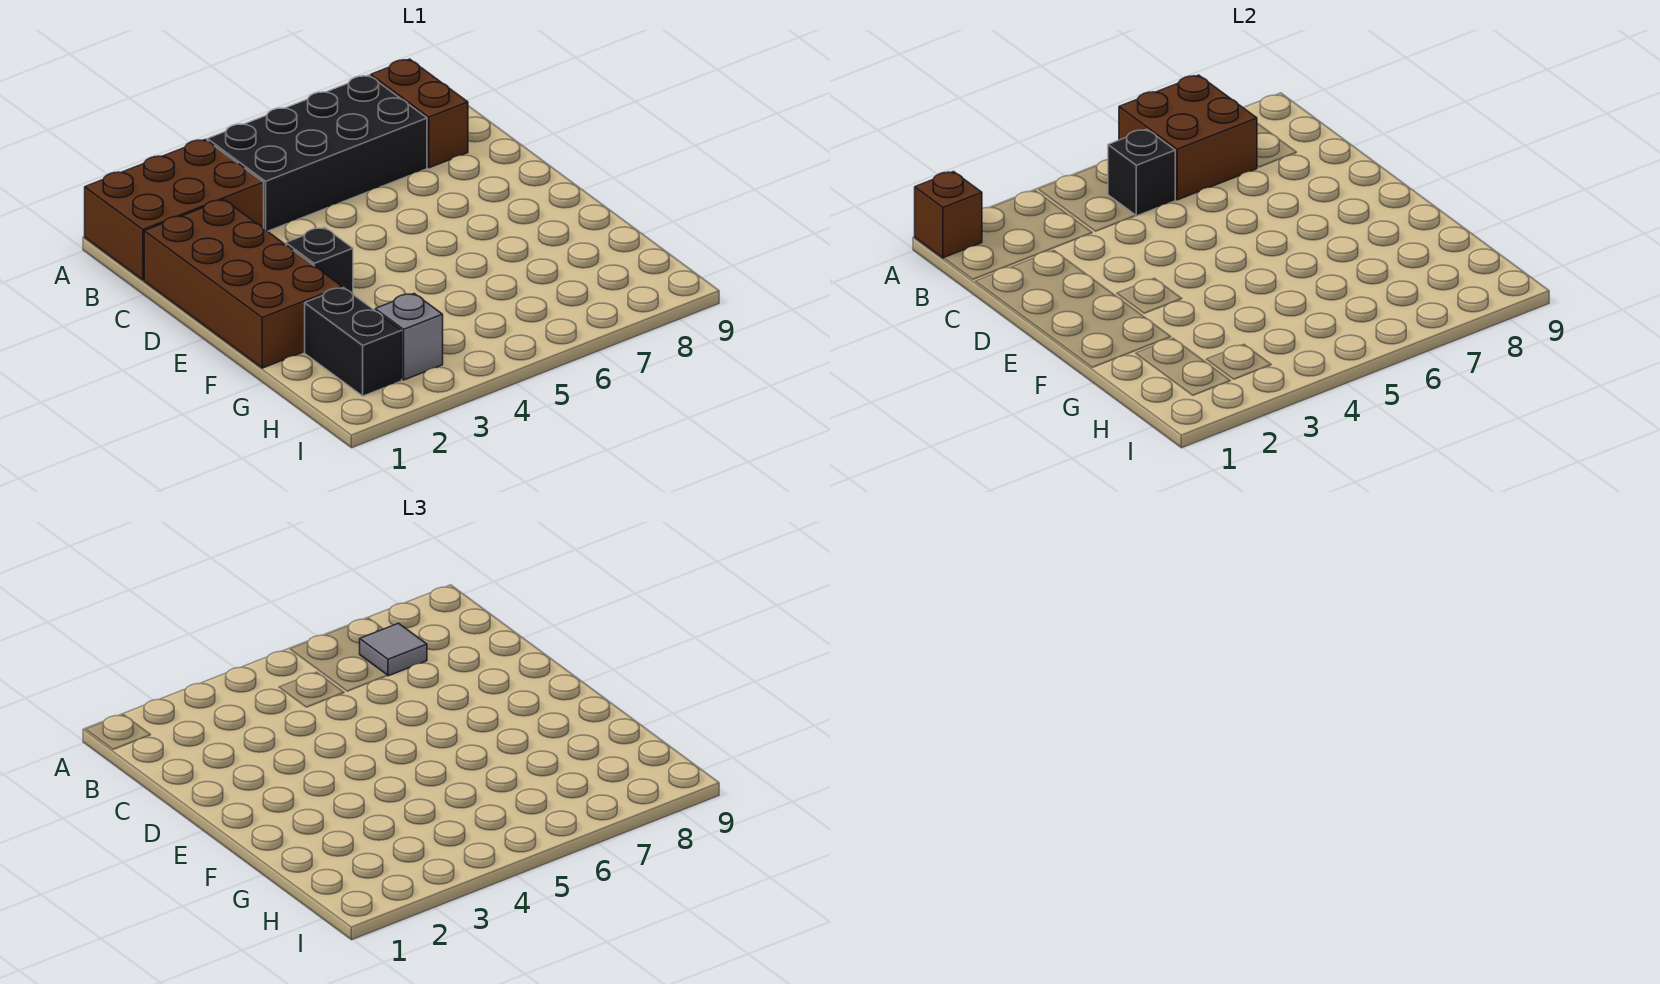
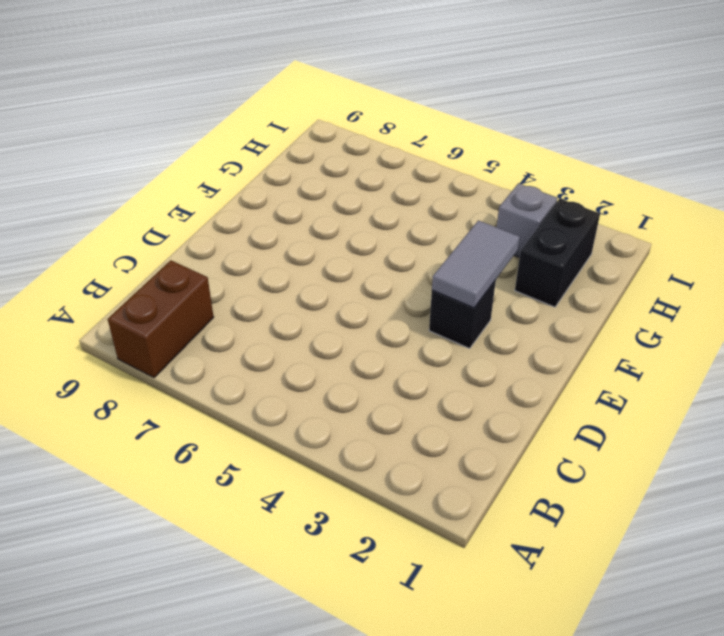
grey tile E3:F3 level 2 -> none
none -> brown brick A1:B3 level 1
none -> black brick A4:B7 level 1

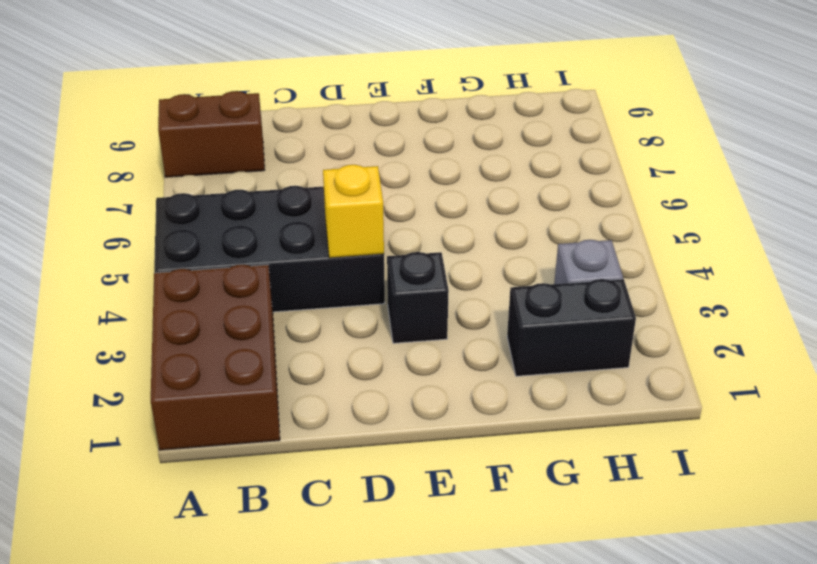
black brick A4:D5 level 1 -> black brick A4:B7 level 1
yellow brick D4 level 2 -> none
none -> brown brick C1:F2 level 1
none -> brown brick A1 level 2

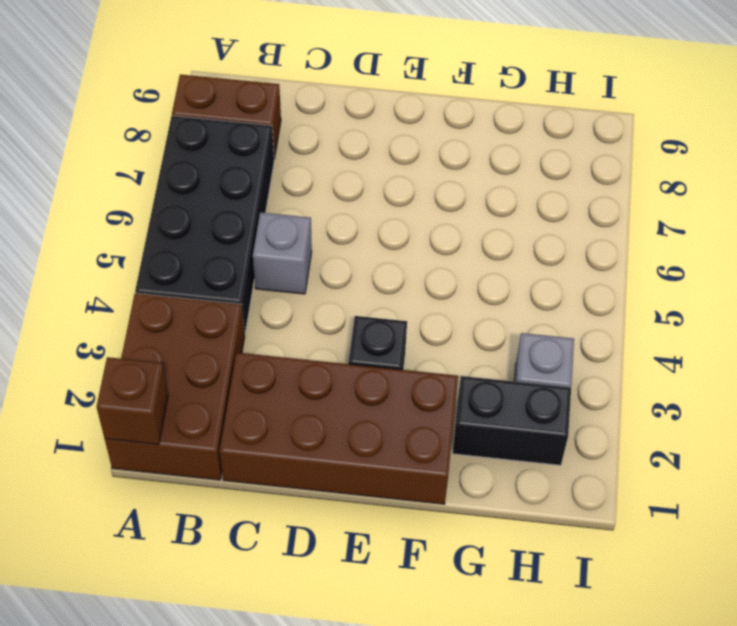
grey brick C5 level 1 -> none
none -> brown brick A6:B7 level 2
none -> black brick B5 level 2

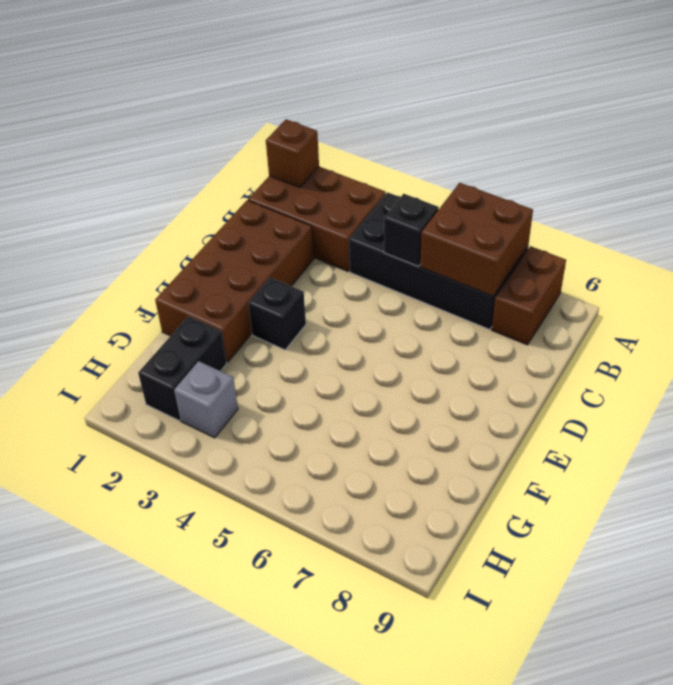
none -> grey tile B7 level 3

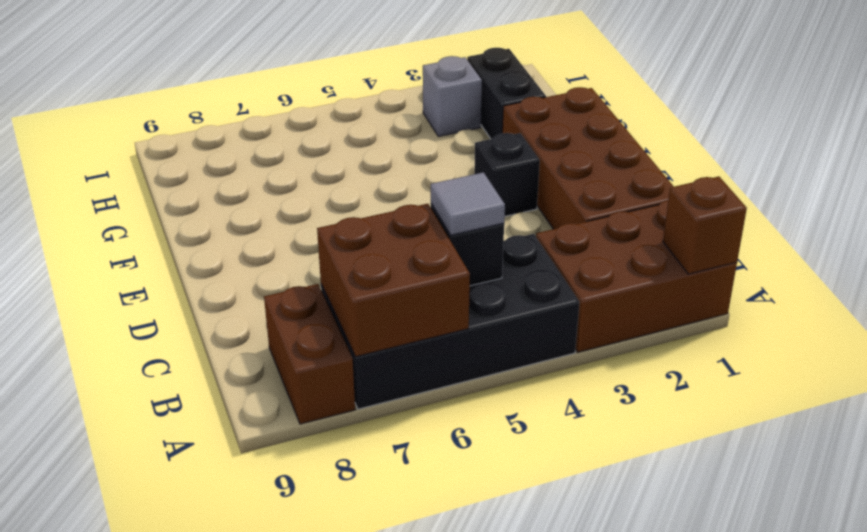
grey tile B5 level 3 -> grey tile B7 level 3

